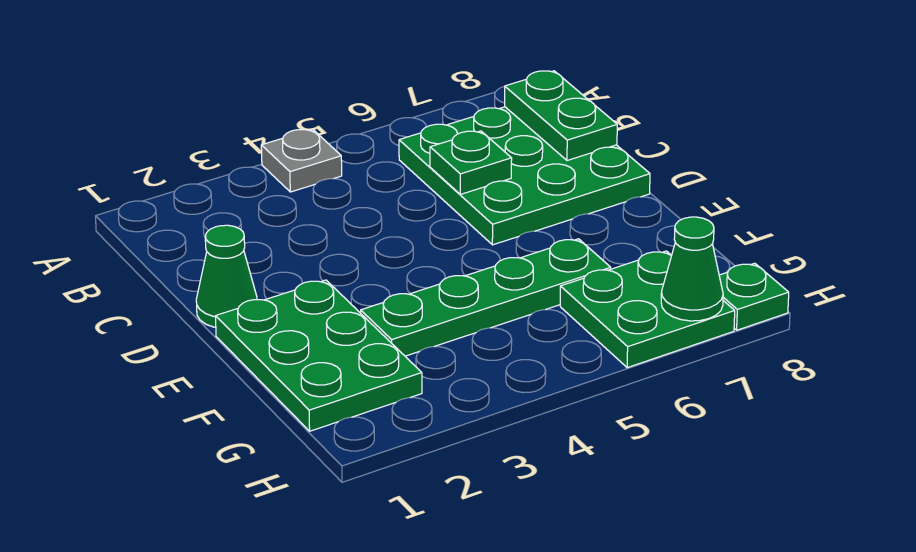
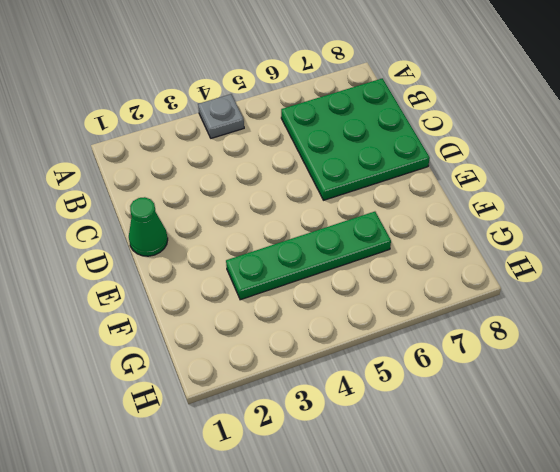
none -> green plate E1:G2 level 1
none -> green plate G6:H7 level 1

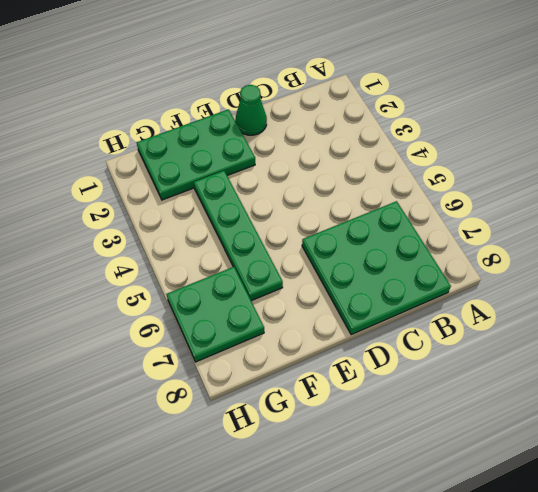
none -> grey plate A4 level 1
none -> green plate H8 level 1

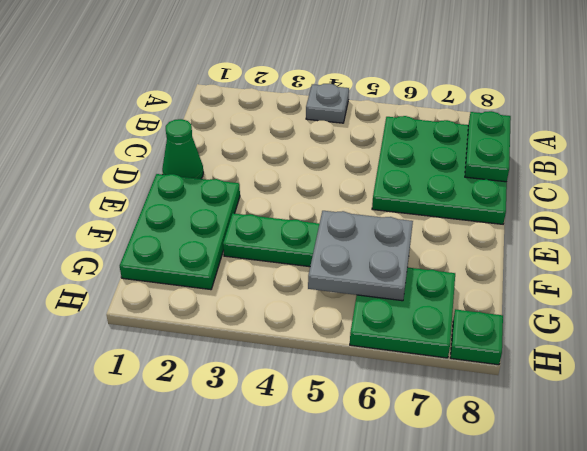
grey plate F5:G6 level 2 -> none
none -> green plate C6 level 2
none -> green cone H7 level 2

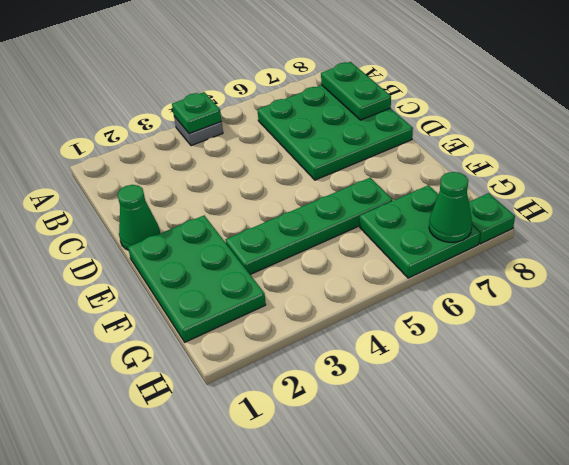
green plate A4 level 2 -> green plate C6 level 2

